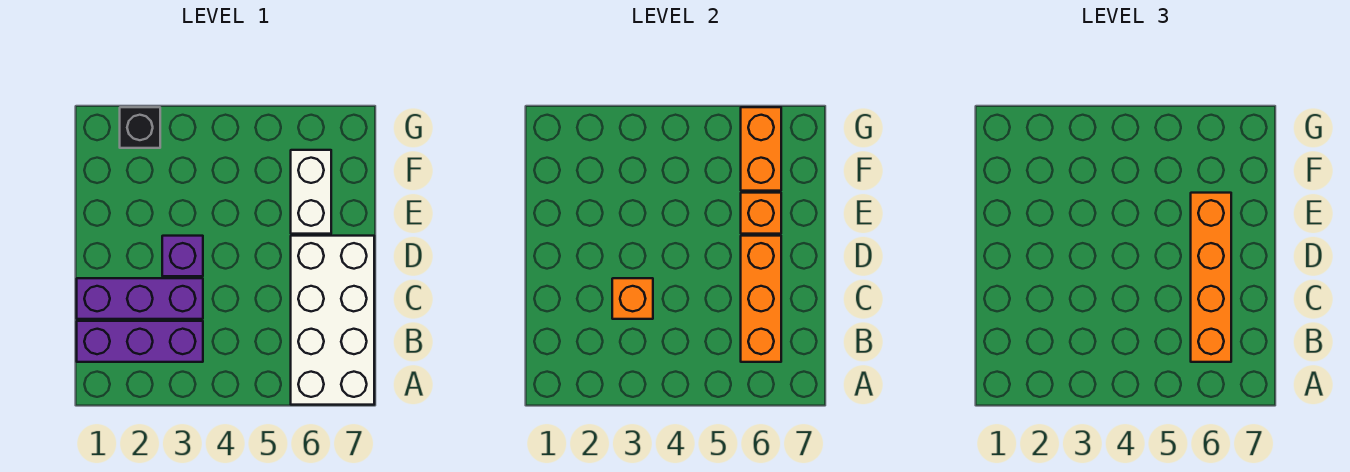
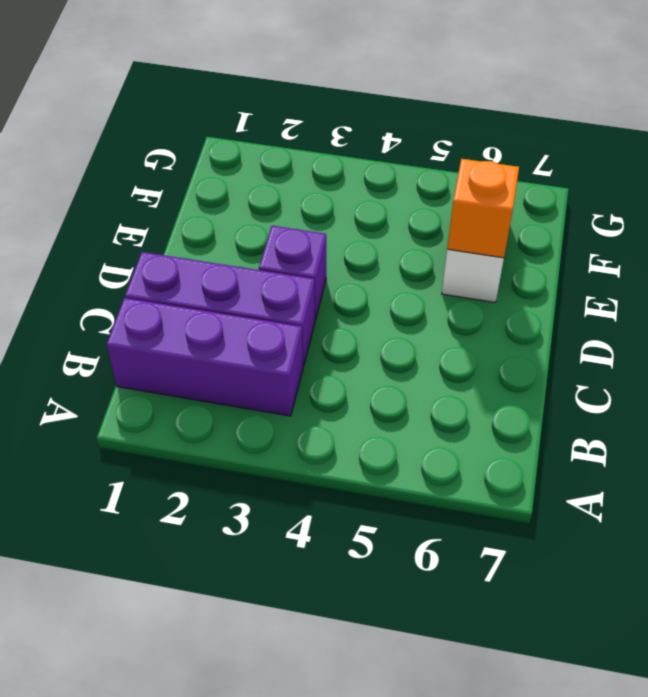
none -> white brick A6:D7 level 1
none -> black brick G2 level 1

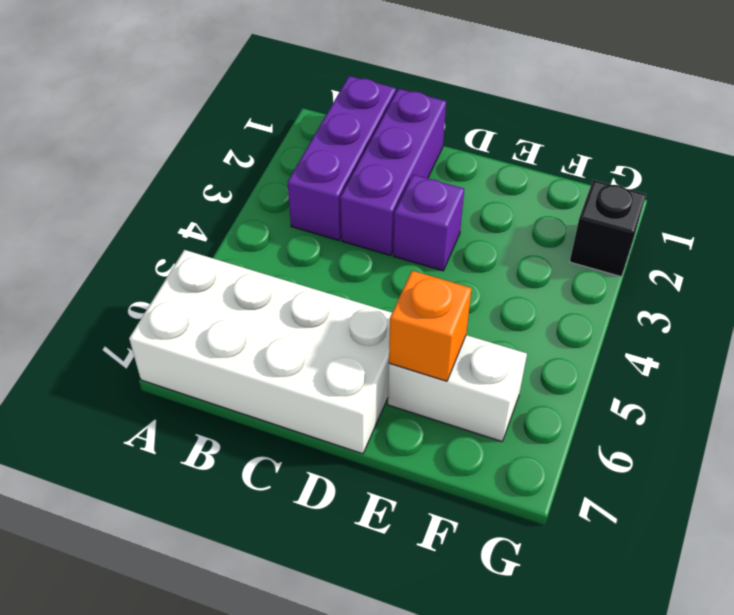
none -> orange brick B6:D6 level 2
none -> orange brick C3 level 2

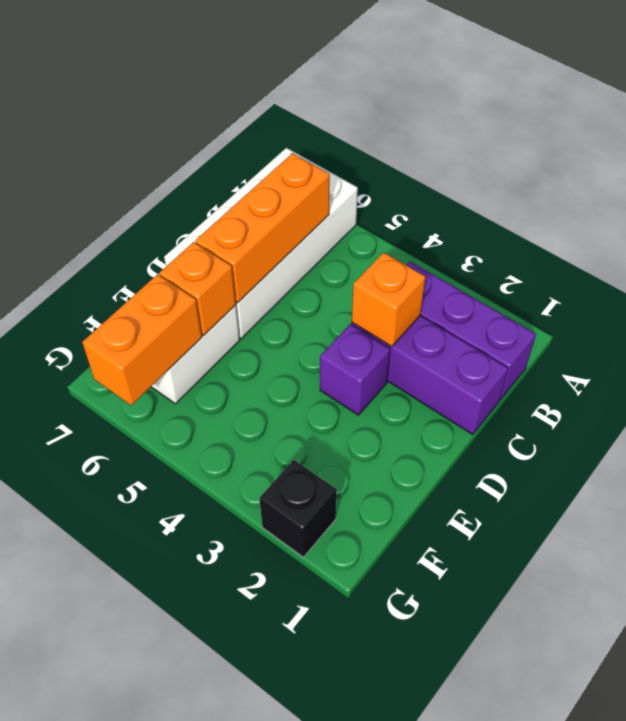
none -> orange brick B6:E6 level 3

